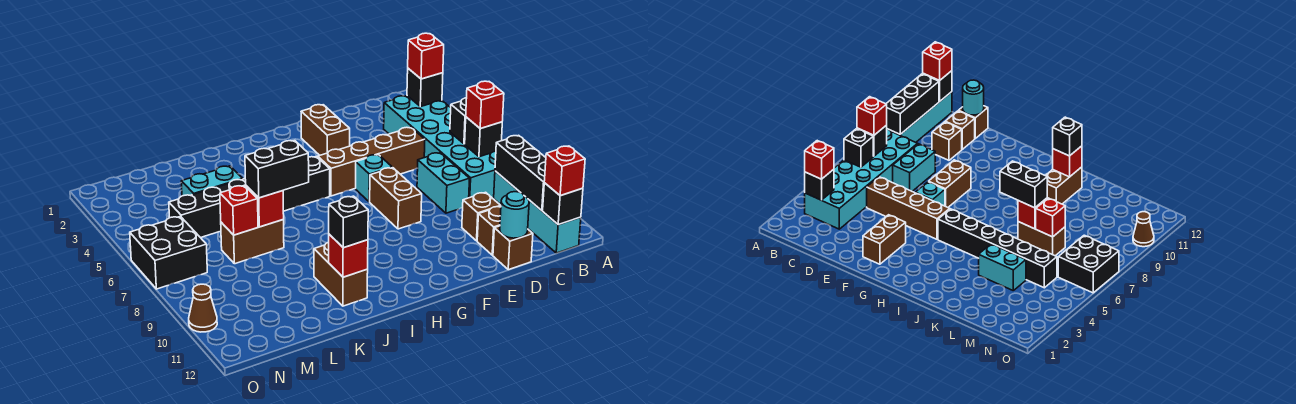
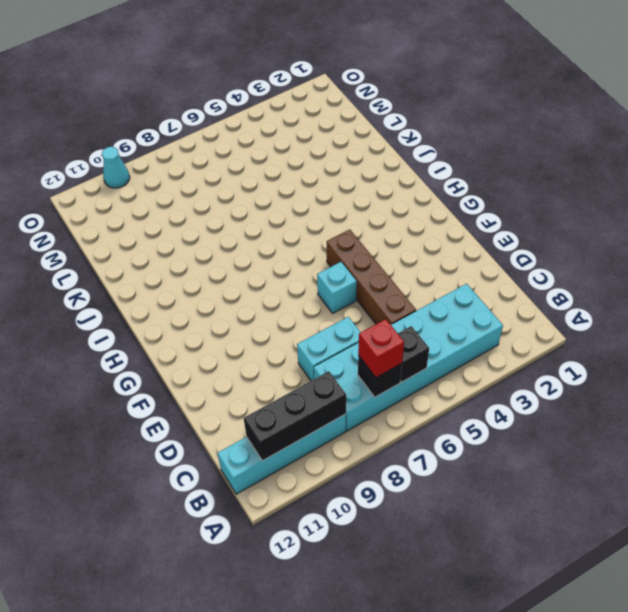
cyan cone O10 level 1 -> brown cone O10 level 1
none -> brown brick D10 level 1
none -> brown brick D11 level 1
none -> brown brick D12 level 1
none -> brown brick F2:F3 level 1

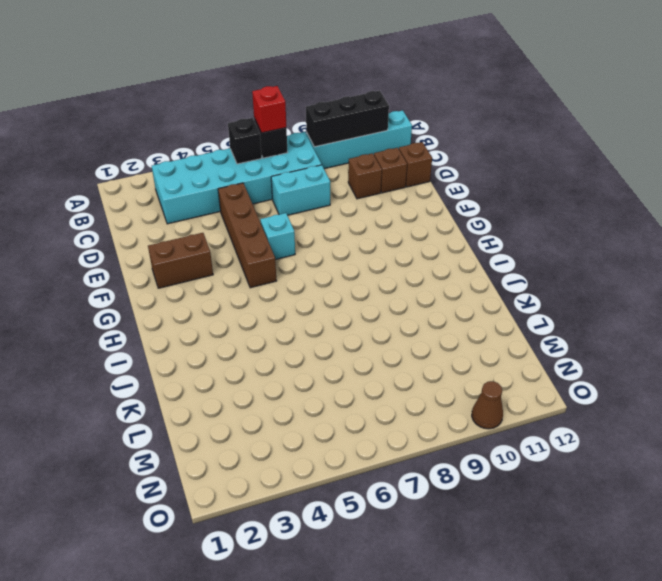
none -> brown brick F7:F8 level 1
none -> black brick H5:M5 level 1
none -> brown brick J10:J11 level 1
none -> cyan brick K4:L4 level 1

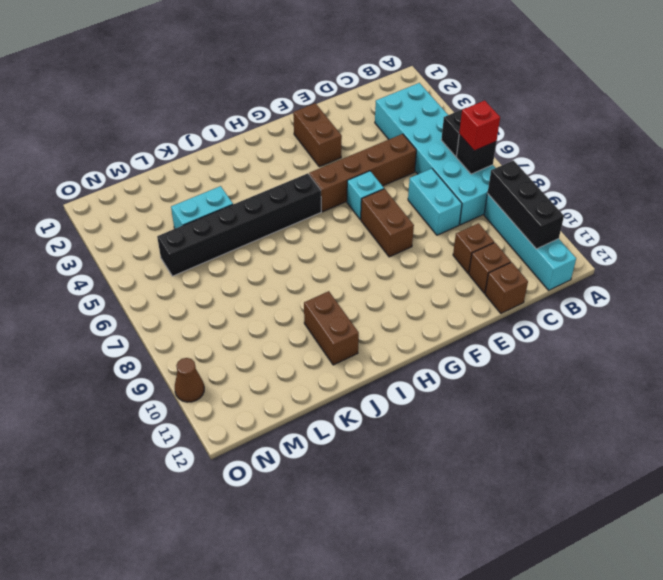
none -> brown brick K7:L7 level 1
none -> black brick N6:O7 level 1
none -> black brick B3 level 2
none -> black brick B12 level 2

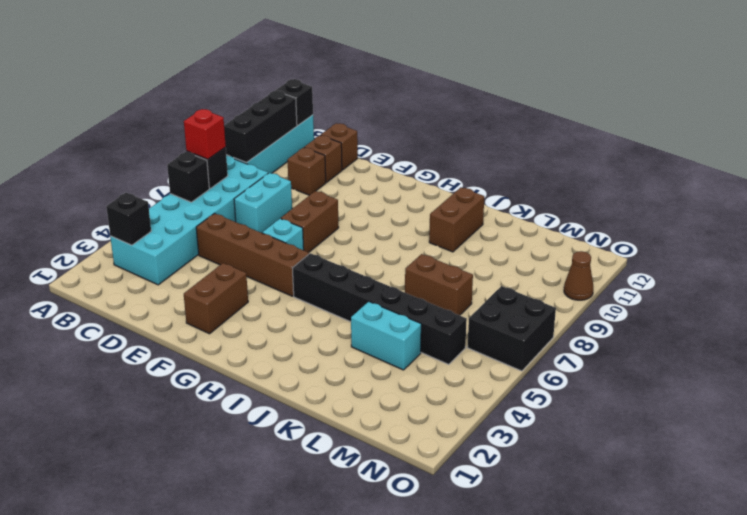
none -> cyan round brick D12 level 2
none -> red brick J11 level 2
none -> red brick K7 level 2
none -> red brick L7 level 2

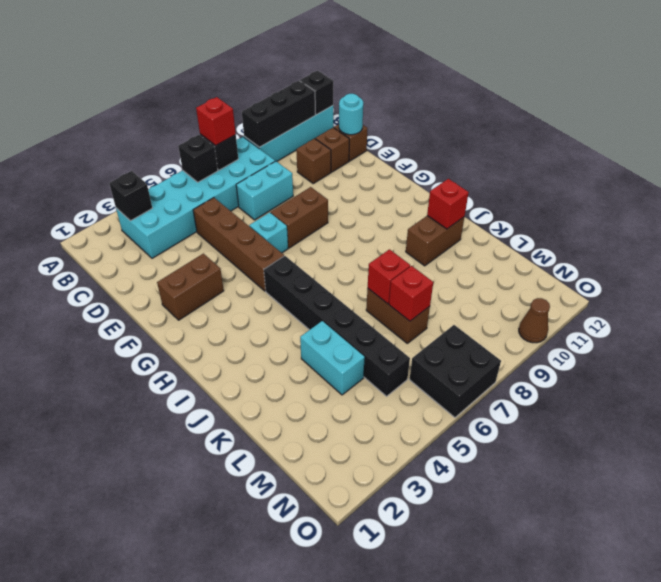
none -> red brick B3 level 3
none -> red brick B12 level 3
none -> black brick J7:K7 level 3
none -> black brick J11 level 3

